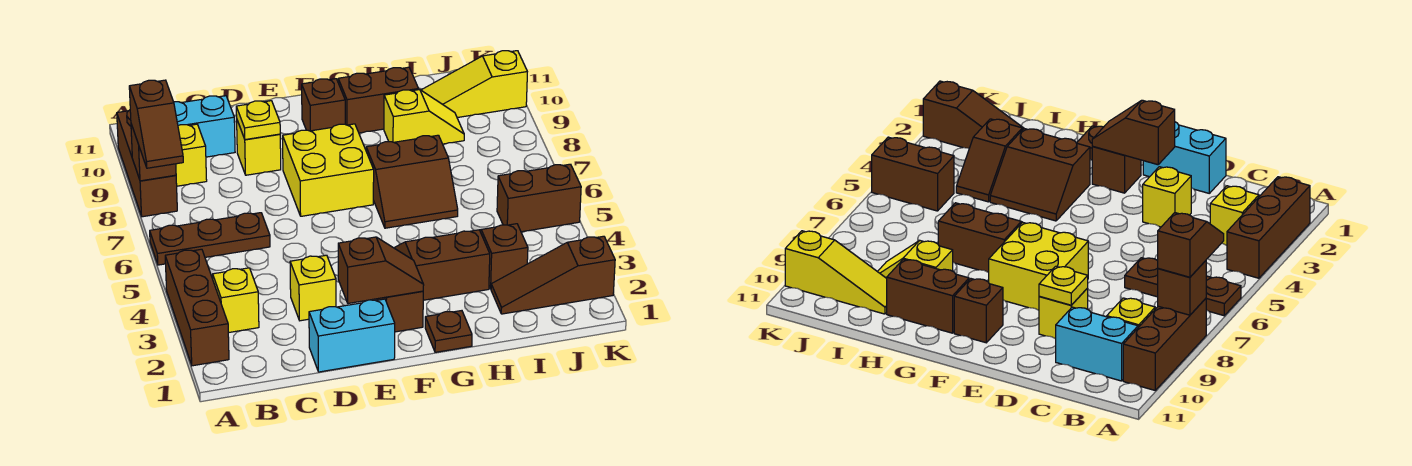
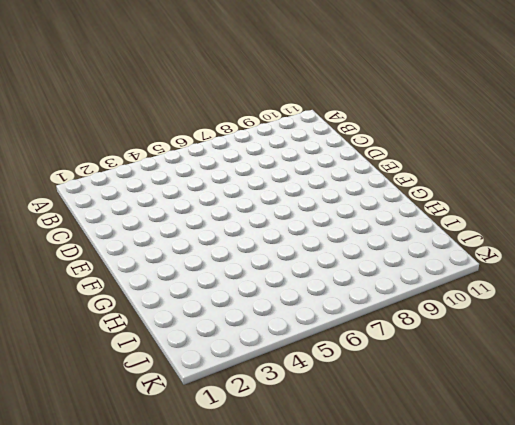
none -> brown brick A2:A4 level 1
none -> brown plate A6:C6 level 1
none -> brown brick A8:A10 level 1

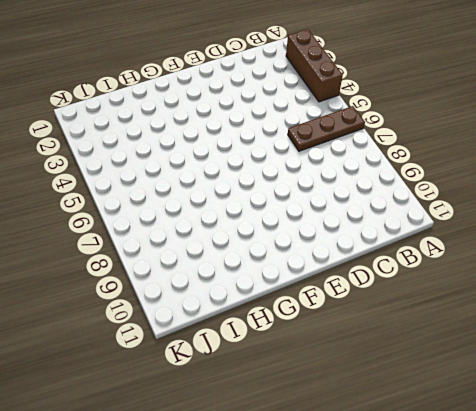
none -> brown brick A8:A10 level 1
none -> yellow brick B3 level 1
none -> yellow brick B9 level 1

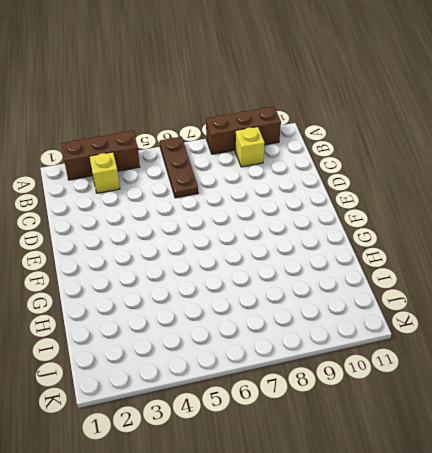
none -> cyan brick B10:C10 level 1
none -> cyan brick D1:E1 level 1
none -> yellow brick D3 level 1

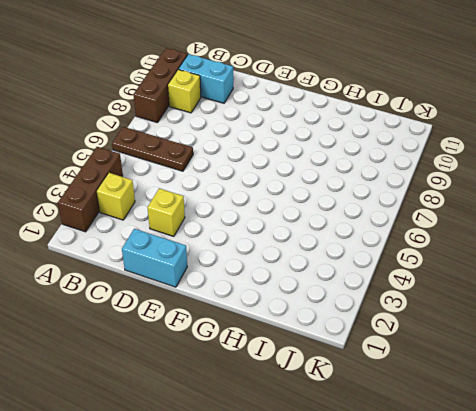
none -> yellow brick D9 level 1
none -> yellow brick E7:F8 level 1
none -> brown brick F2 level 1

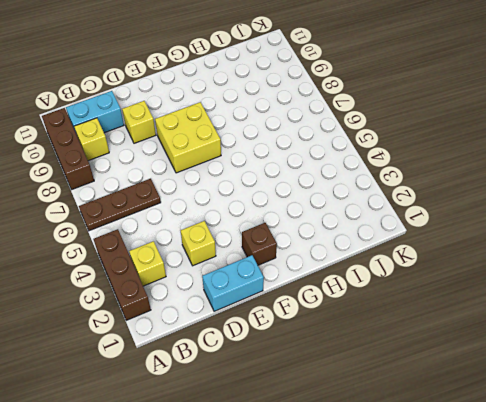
none -> brown brick F10 level 1
none -> brown plate G1 level 1
none -> brown slope G3:H4 level 1 top 3

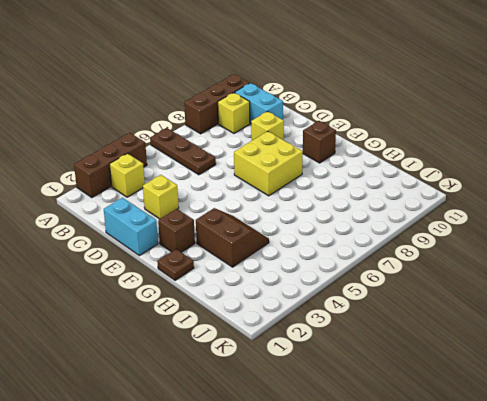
none -> brown slope G6:H7 level 1 top 7
none -> brown brick G10:H10 level 1
none -> yellow slope H9:I9 level 1 top H

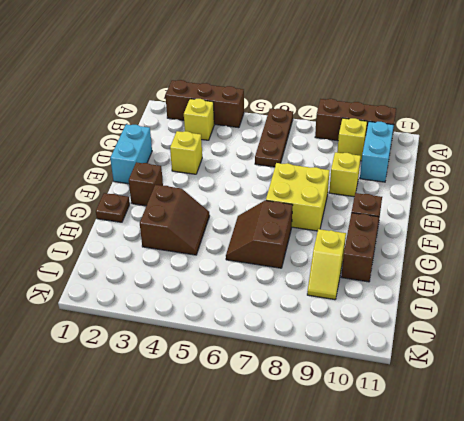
none -> brown slope I2:K2 level 1 top K
none -> brown slope I3:I4 level 1 top 3
none -> yellow slope I10:K10 level 1 top K

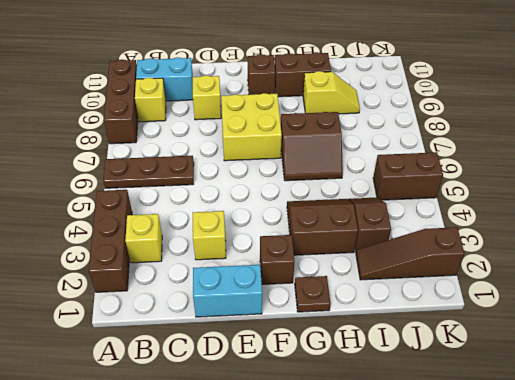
none -> yellow slope I10:K10 level 1 top K
none -> brown brick A8 level 2
none -> yellow plate D9 level 2

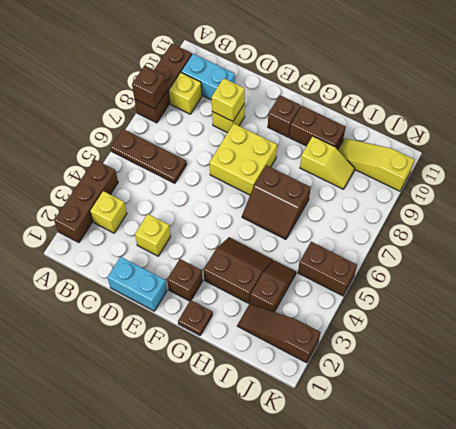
yellow brick D9 level 2 -> yellow plate D9 level 2
none -> brown slope E2:F2 level 2 top E
none -> brown slope A7:A8 level 3 top 8

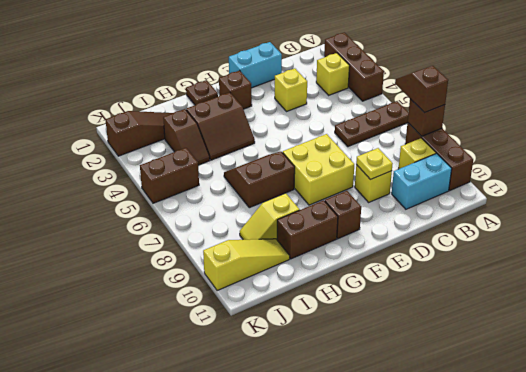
none -> brown slope E2:F2 level 2 top E

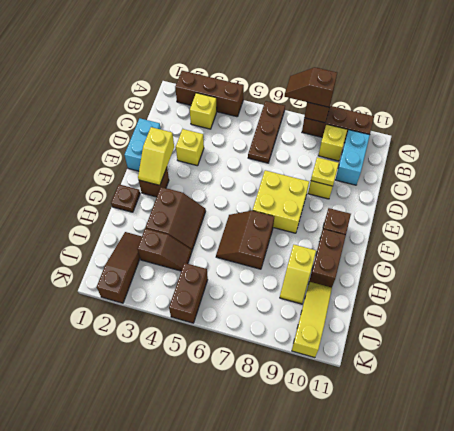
yellow slope E2:F2 level 2 top E -> brown slope E2:F2 level 2 top E

